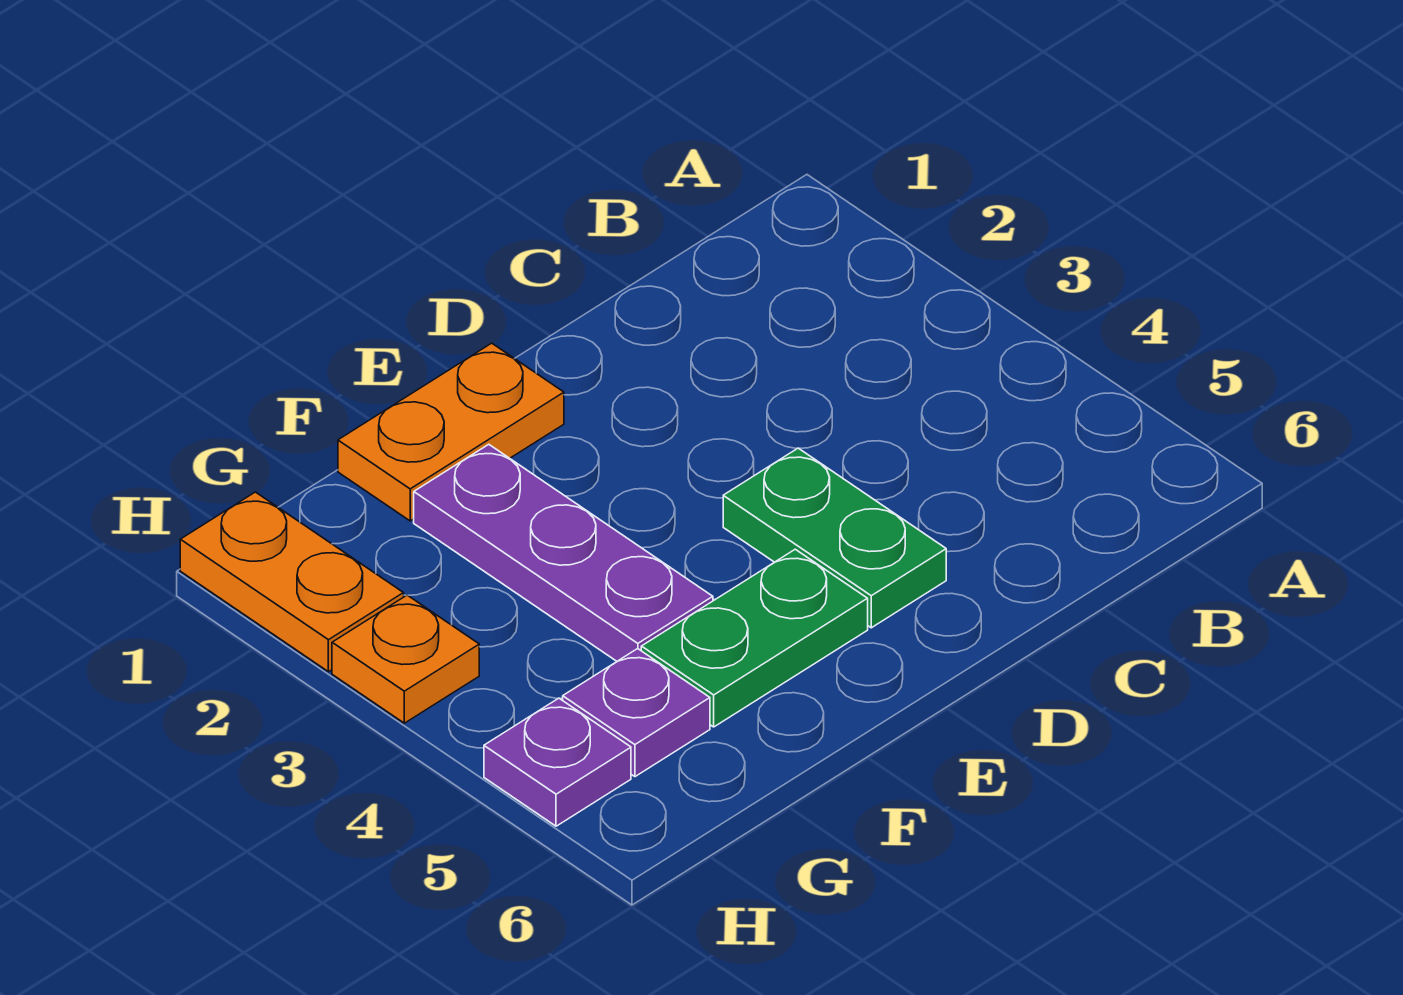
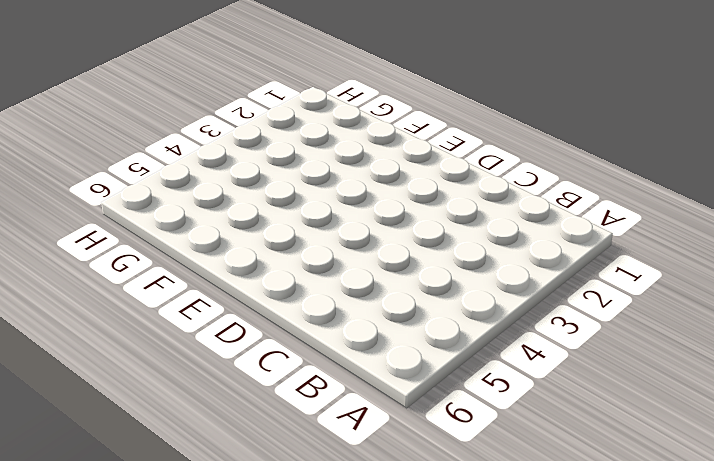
none -> green plate D4:D5 level 1
none -> orange plate E1:F1 level 1

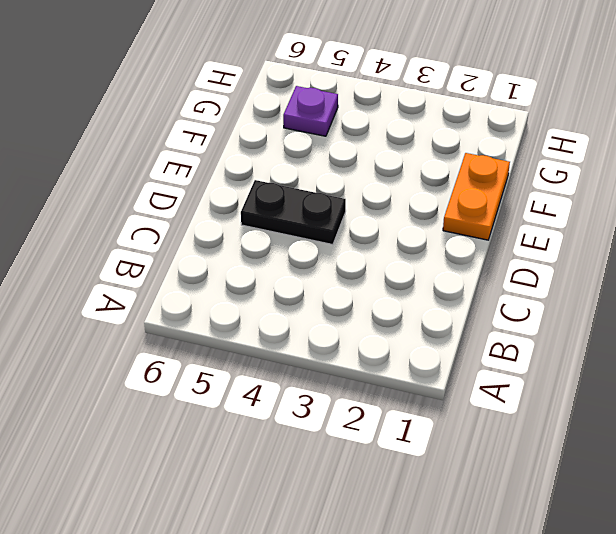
black plate D4:D5 level 1 -> green plate D4:D5 level 1
none -> green plate E5:F5 level 1
none -> purple plate F2:F4 level 1

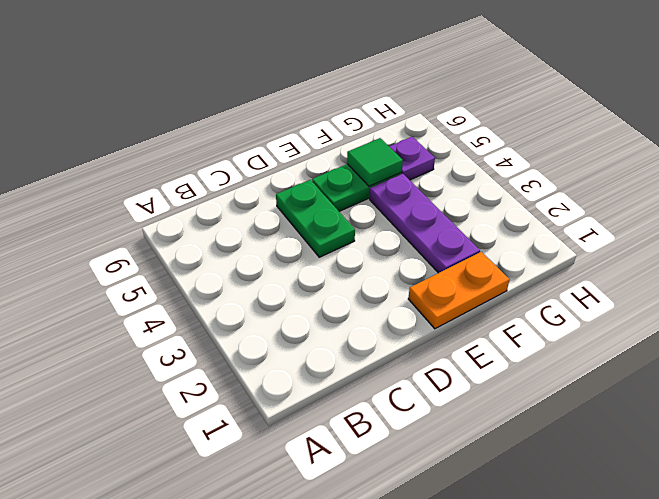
green tile F5 level 2 -> none
none -> orange plate H1:H2 level 1
none -> orange plate H3 level 1

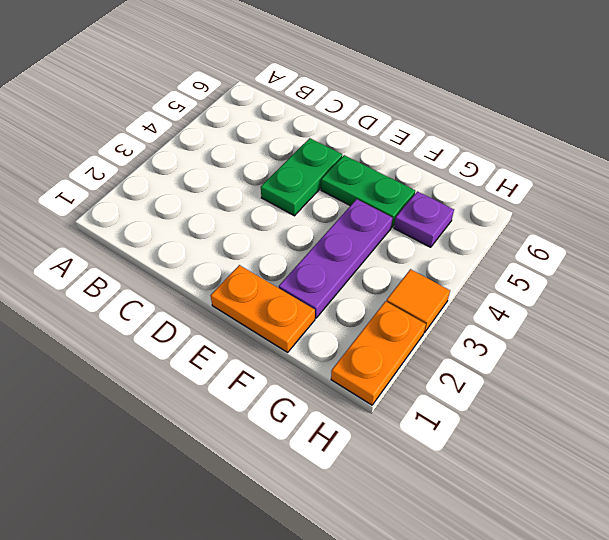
orange tile H3 level 1 -> orange plate H3 level 1
none -> purple plate H5 level 1

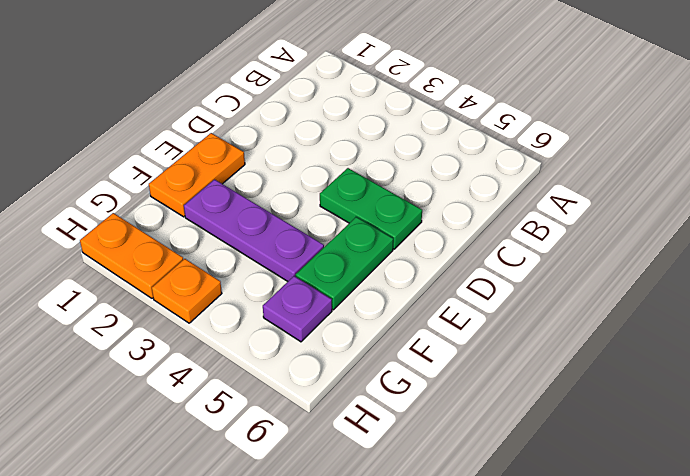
none -> purple plate H5 level 1

